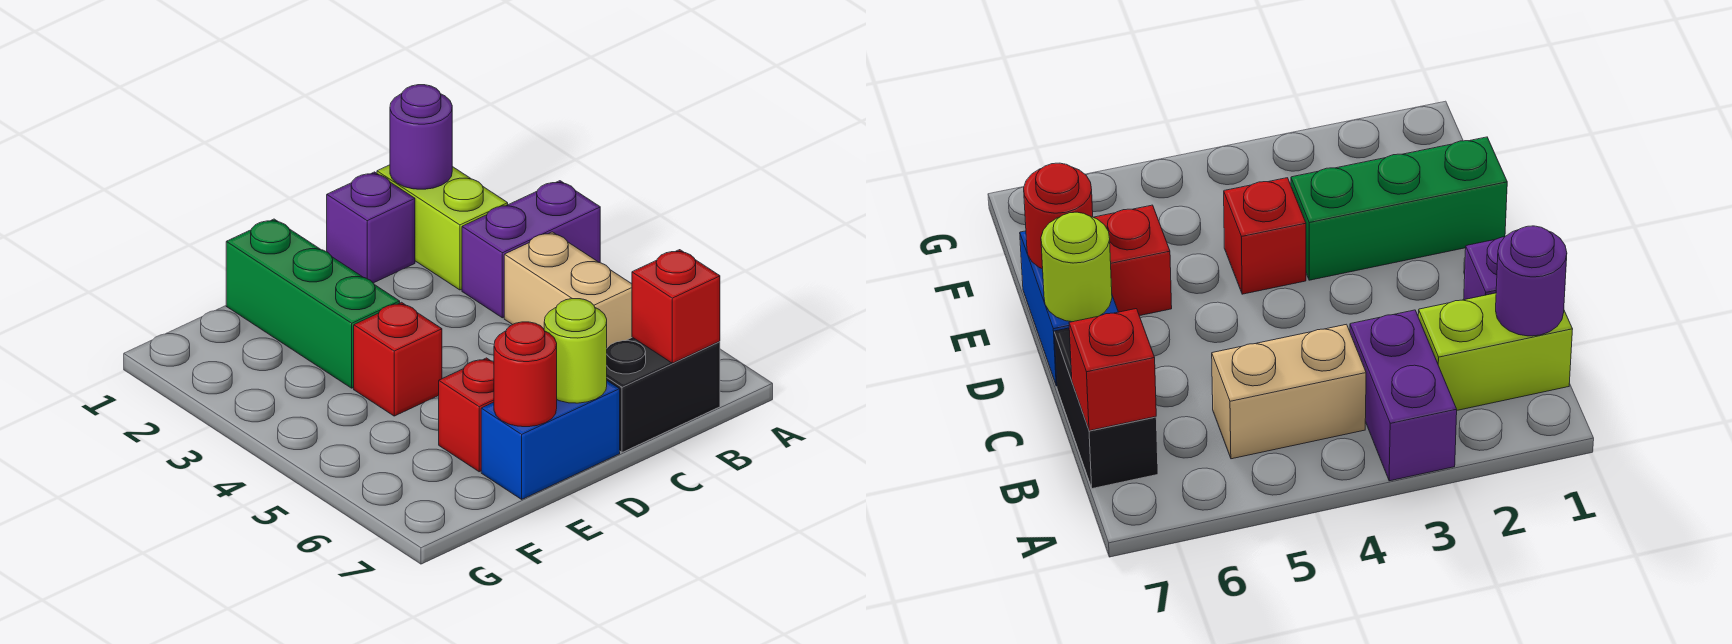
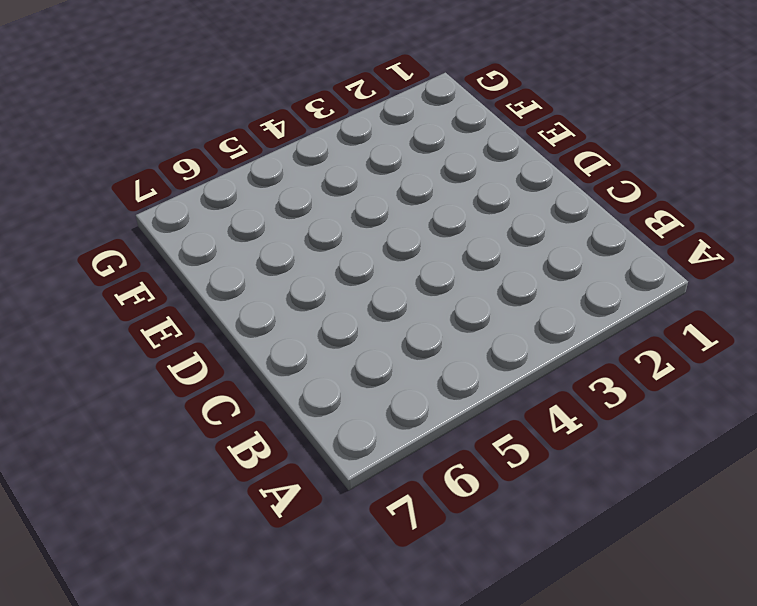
none -> purple brick A3:B3 level 1
none -> lime brick B1:B2 level 1
none -> tan brick B4:B5 level 1

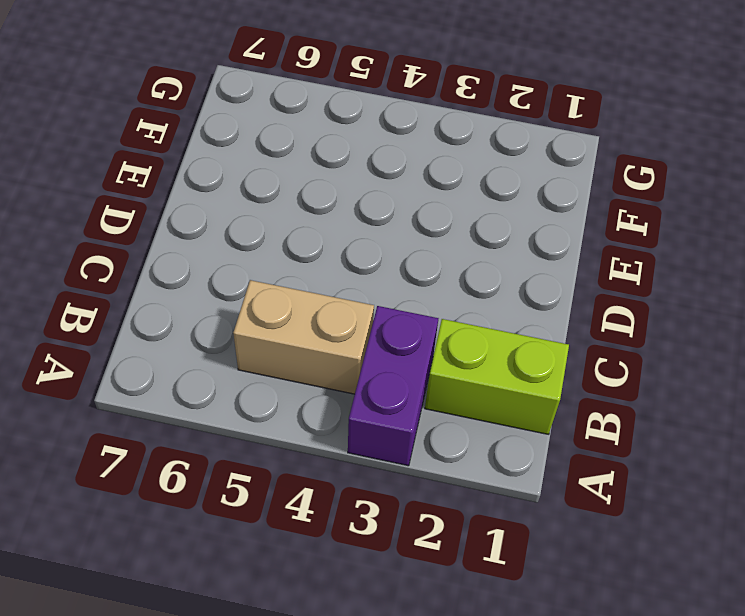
none -> black brick B7:C7 level 1
none -> purple brick C1 level 1
none -> blue brick D7:E7 level 1

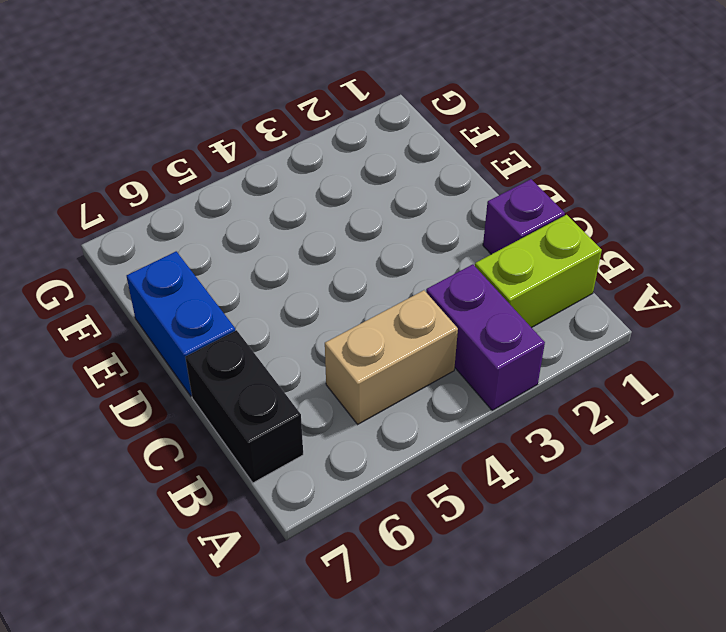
none -> green brick E1:E3 level 1
none -> red brick E4 level 1
none -> red brick E6 level 1

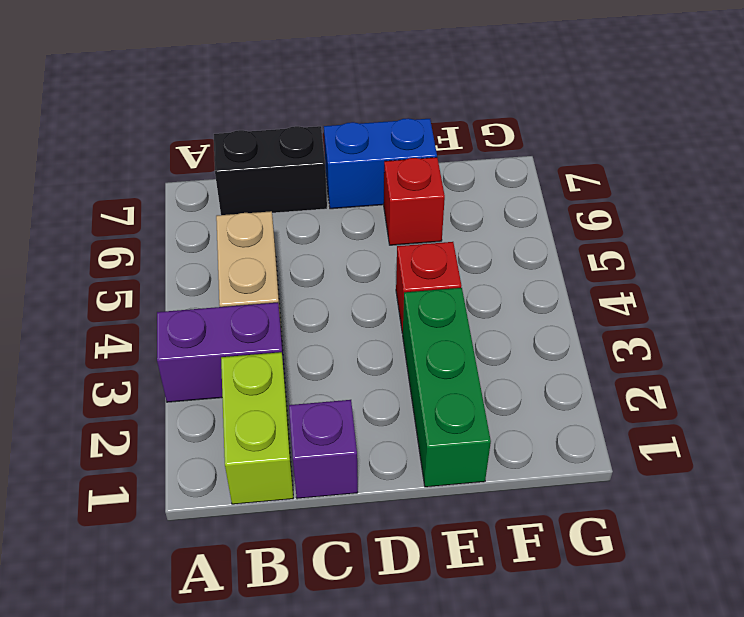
none -> purple round brick B1 level 2
none -> red brick B7 level 2
none -> lime round brick D7 level 2

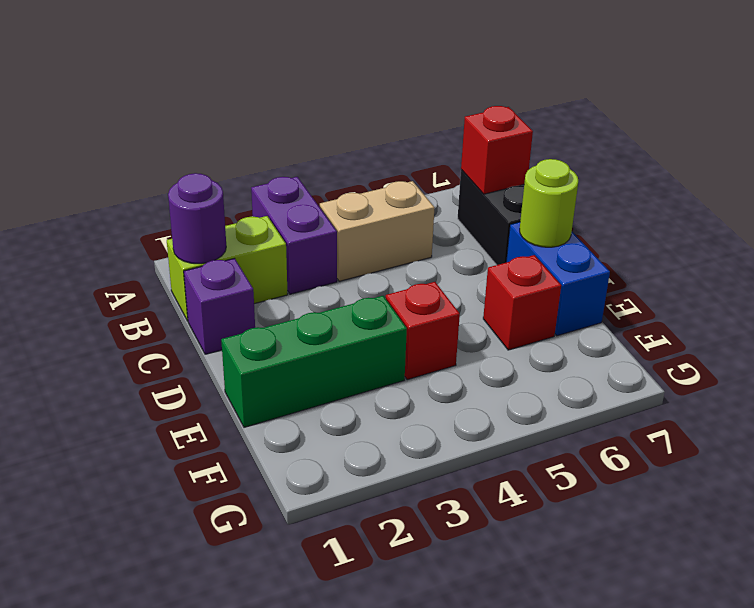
none -> red round brick E7 level 2

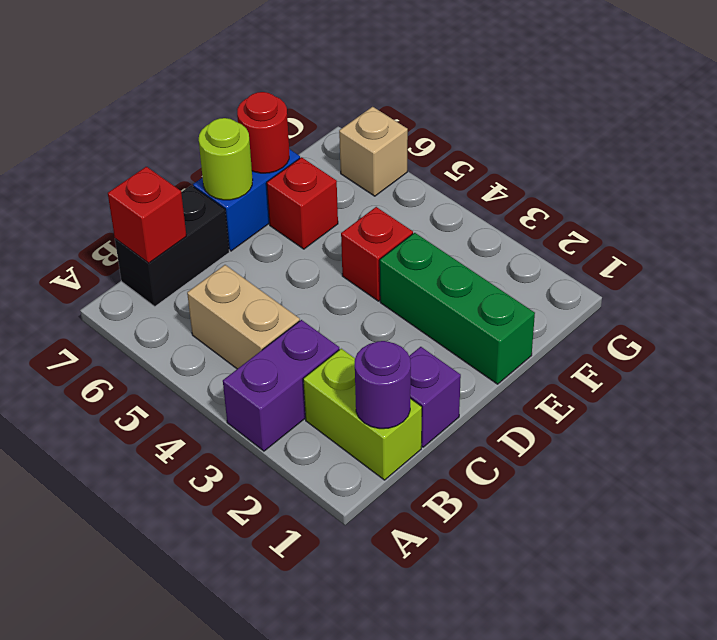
tan brick G6 level 1 -> none

